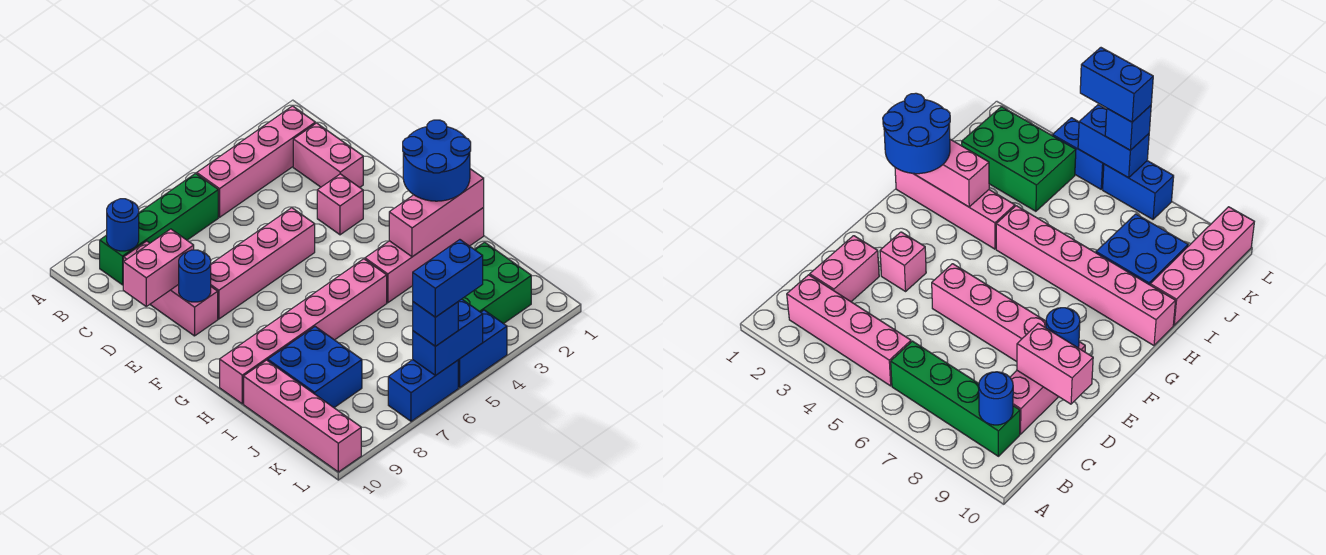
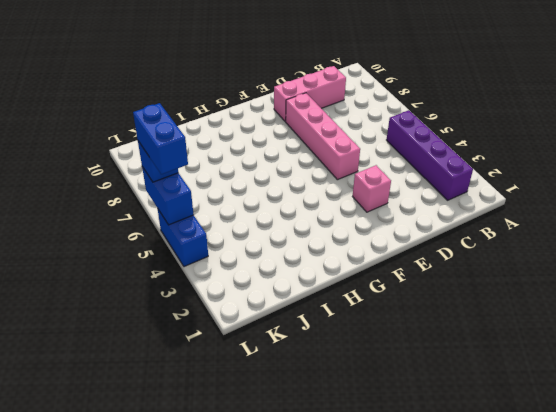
purple brick B2:B5 level 1 -> pink brick B2:B5 level 1
none -> green brick B6:B9 level 1
none -> pink brick C2:D2 level 1
none -> pink brick H1:H4 level 1

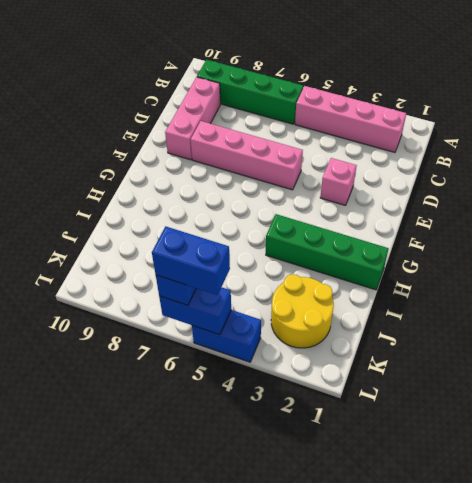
green brick H1:H4 level 1 -> pink brick H1:H4 level 1
yellow round brick J2:K3 level 1 -> green brick J2:K4 level 1
none -> pink brick C2:D2 level 1
none -> pink brick H5:H10 level 1
none -> blue brick I8:J9 level 1

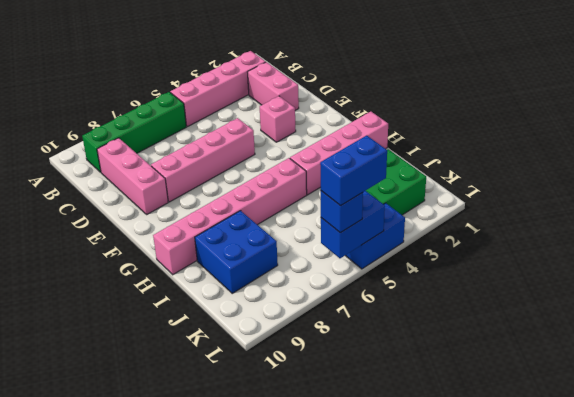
none -> pink brick I10:L10 level 1
none -> blue brick L6:L7 level 1
none -> blue round brick B9 level 2

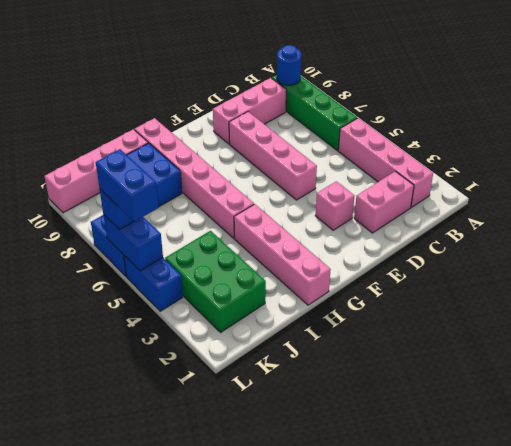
none -> pink brick D9:D10 level 2
none -> blue round brick E9 level 2
none -> pink brick H1:H3 level 2

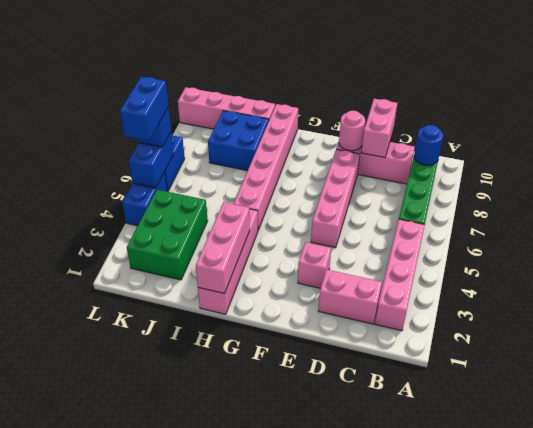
pink round brick E9 level 2 -> blue round brick E9 level 2
none -> blue round brick G1:H2 level 3

